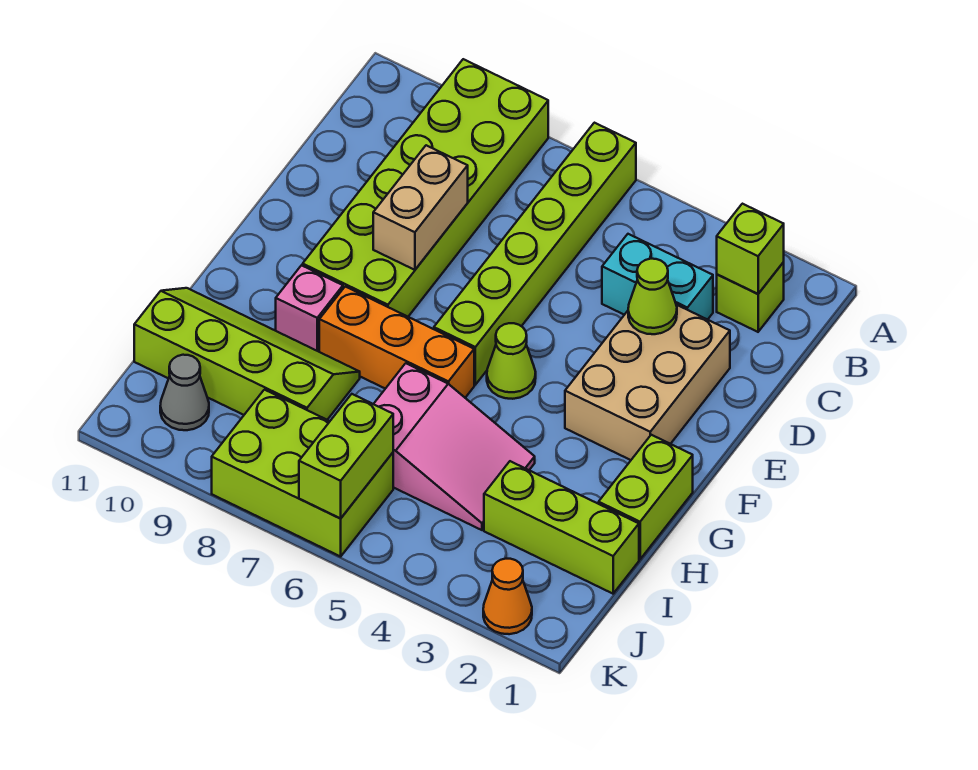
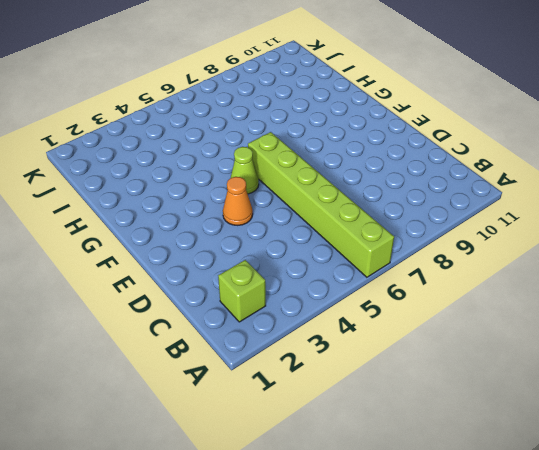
orange cone E4 level 1 -> orange cone K2 level 1
none -> lime brick A8:F9 level 1
none -> cyan brick C3:C4 level 1
none -> tan brick D2:F3 level 1

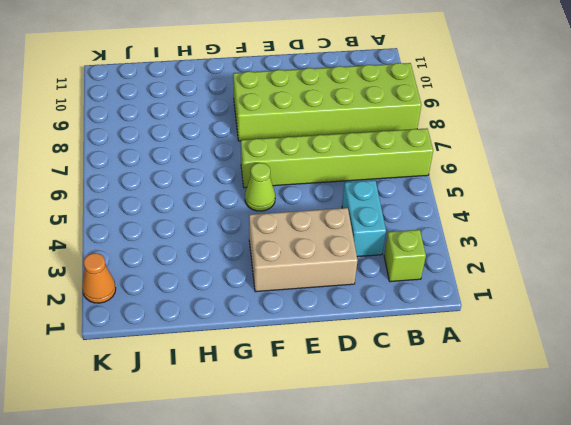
none -> lime brick G1:H1 level 1
none -> orange brick G6:G8 level 1
none -> pink brick G9 level 1

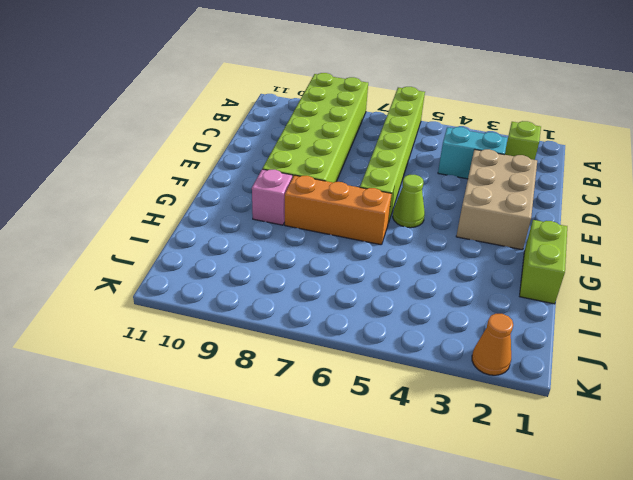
none -> pink slope H4:I6 level 1 top 6
none -> lime slope H8:I11 level 1 top I
none -> lime brick I1:I3 level 1

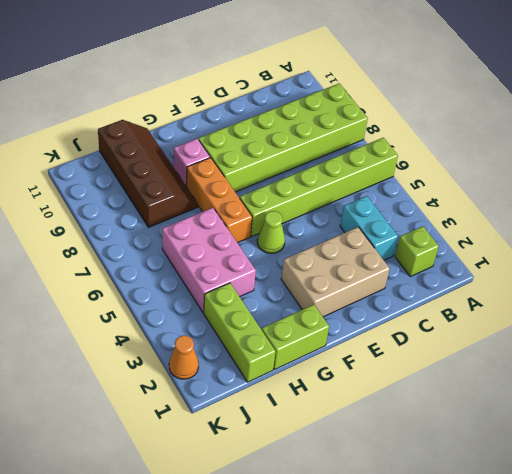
pink brick H4:I6 level 1 -> pink slope H4:I6 level 1 top 6
brown slope H8:I11 level 1 top I -> lime slope H8:I11 level 1 top I
none -> lime brick J6:K8 level 1
none -> grey cone J10 level 1
none -> lime brick B2 level 2

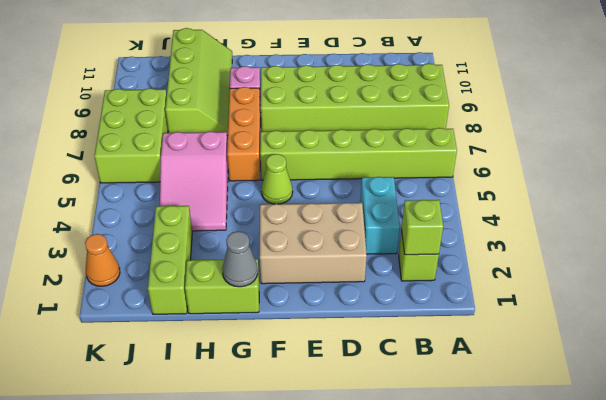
grey cone G1 level 2 -> grey cone J10 level 1
none -> lime cone D3 level 2
none -> tan brick D8:E8 level 2
none -> lime brick J6:K6 level 2

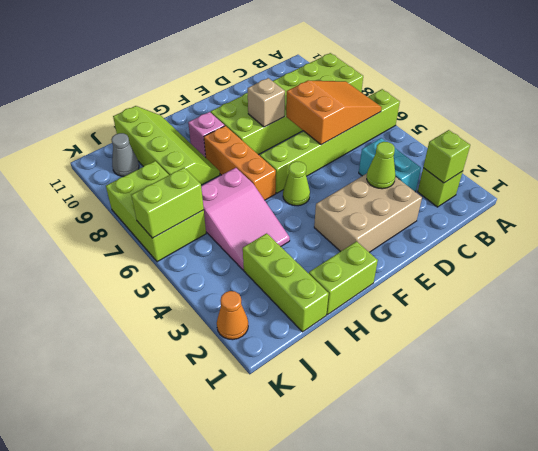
orange slope B6:D7 level 2 top D -> none
tan brick E8 level 2 -> tan brick D8:E8 level 2

